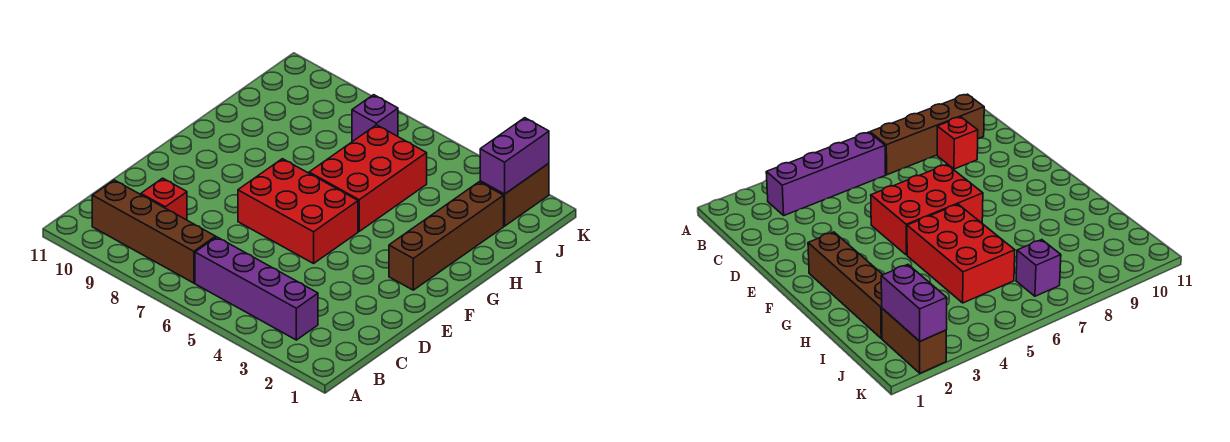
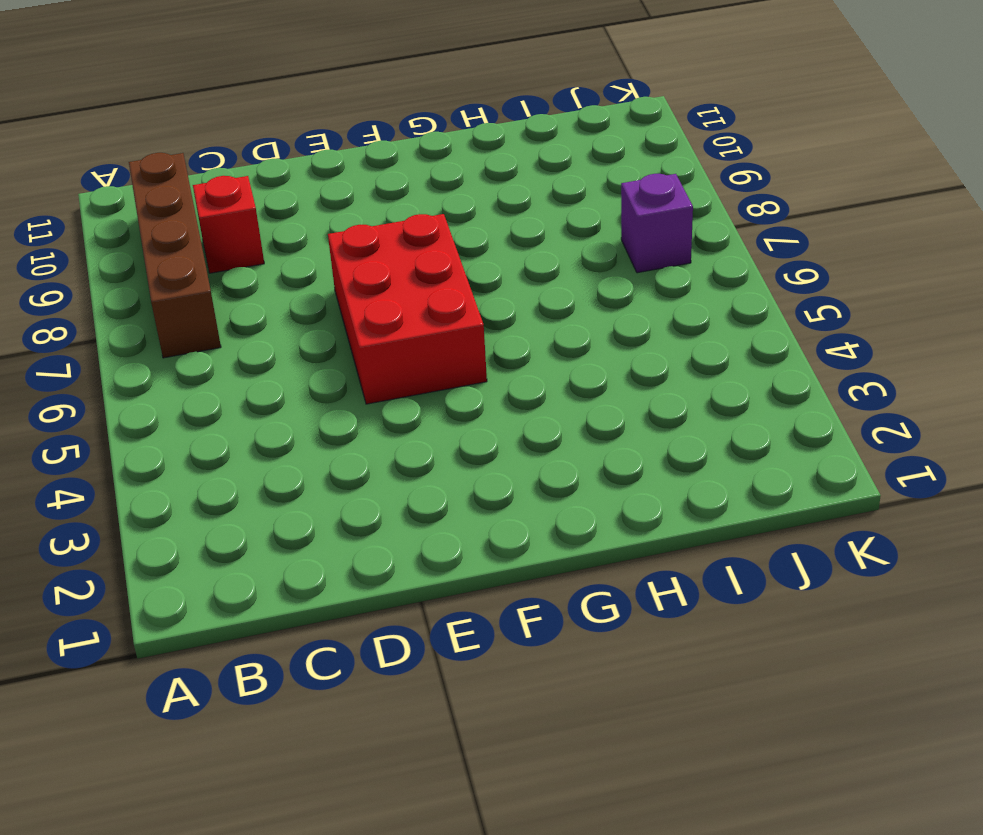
none -> purple brick B3:B6 level 1
none -> brown brick F2:I2 level 1

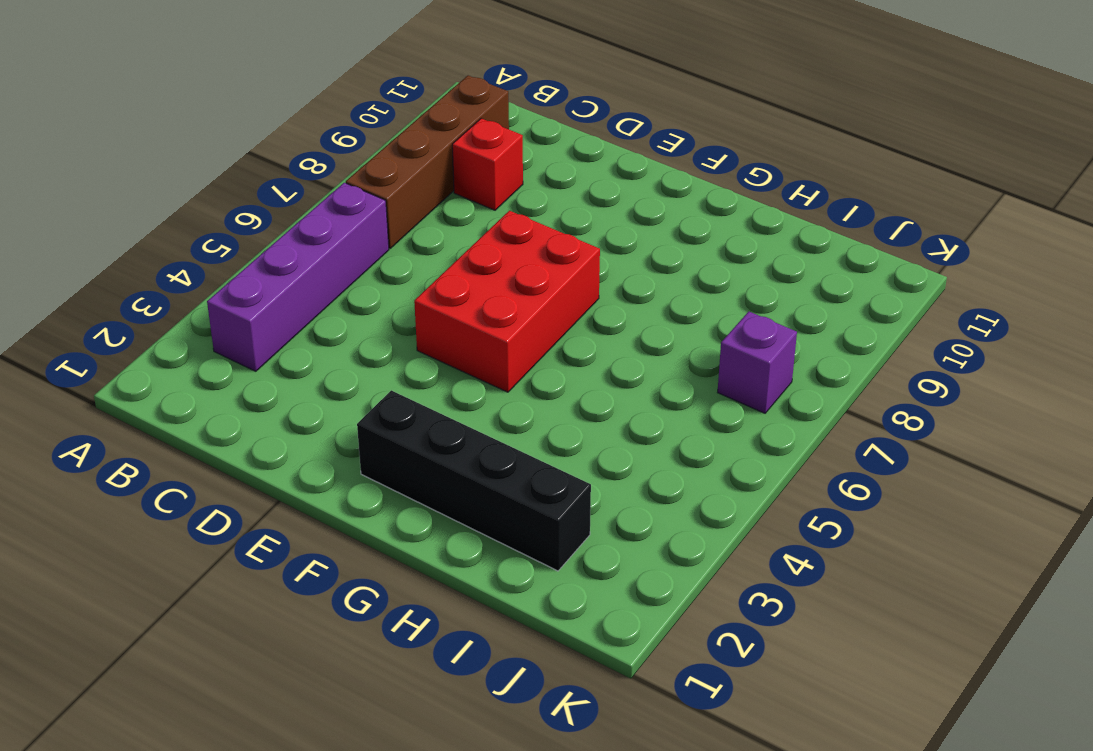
black brick F2:I2 level 1 -> brown brick F2:I2 level 1
none -> red brick G5:I6 level 1
none -> brown brick J2:K2 level 1

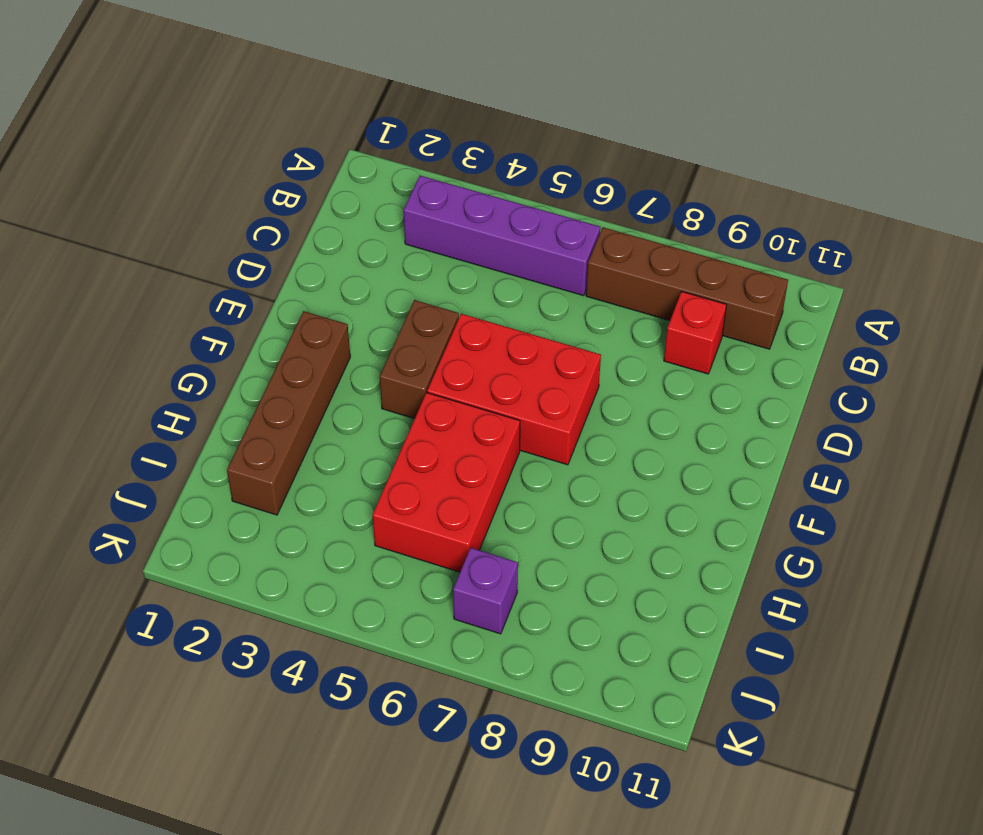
brown brick E4:F4 level 1 -> brown brick J2:K2 level 1
none -> purple brick J2:K2 level 2

